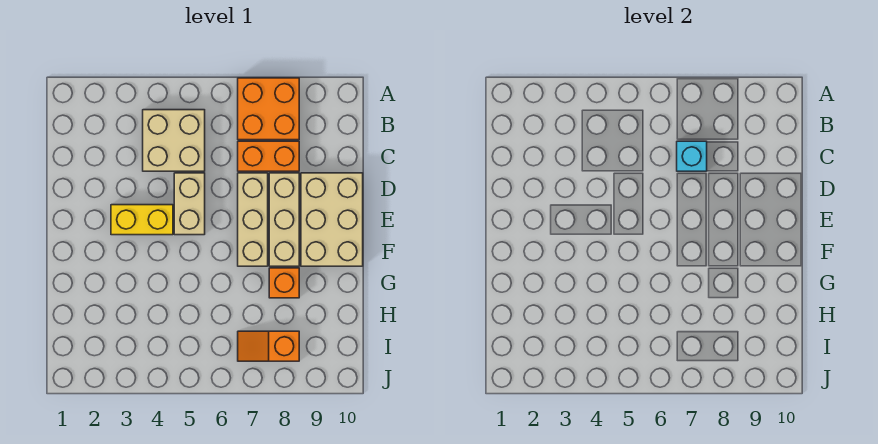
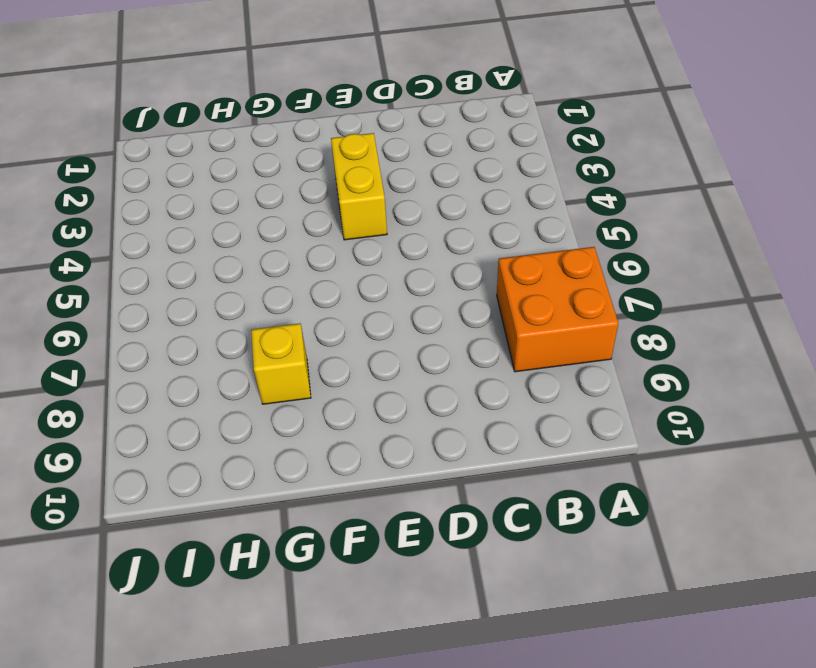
yellow brick G8 level 1 -> orange brick G8 level 1
none -> tan brick B4:C5 level 1
none -> orange brick C7:C8 level 1

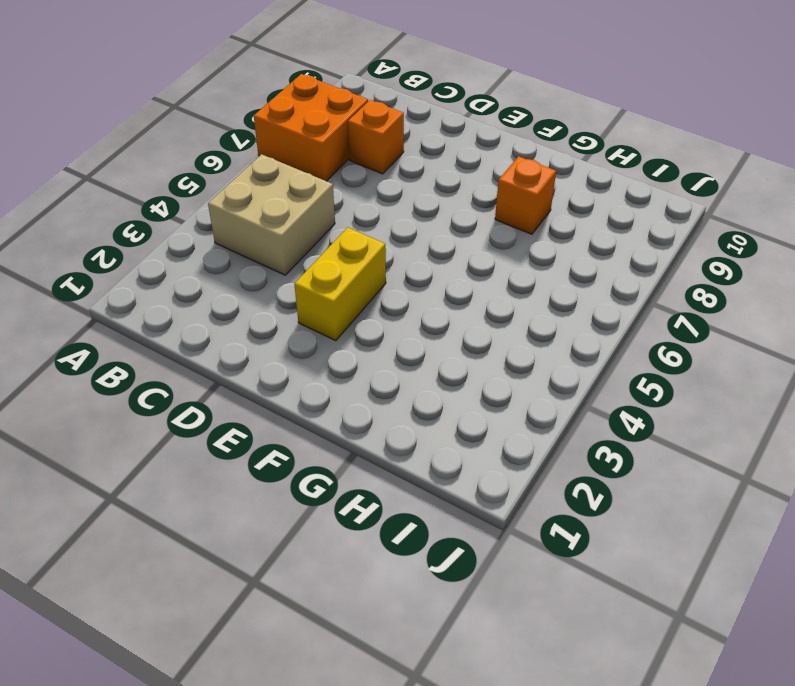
orange brick C8 level 1 -> orange brick C7:C8 level 1
none -> tan brick D5:E5 level 1
none -> tan brick D7:F7 level 1

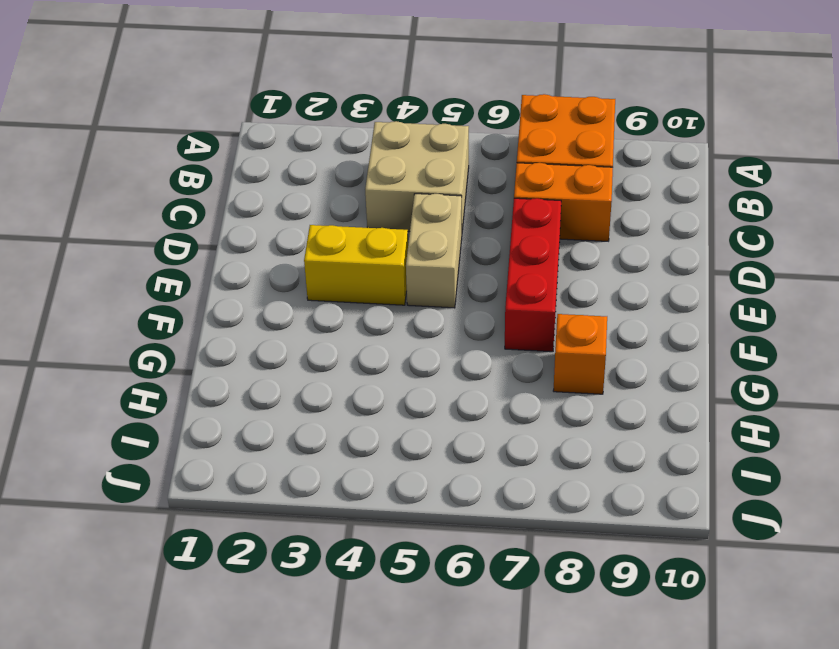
red brick D7:F7 level 1 -> tan brick D7:F7 level 1
none -> tan brick D8:F8 level 1
none -> tan brick D9:F10 level 1

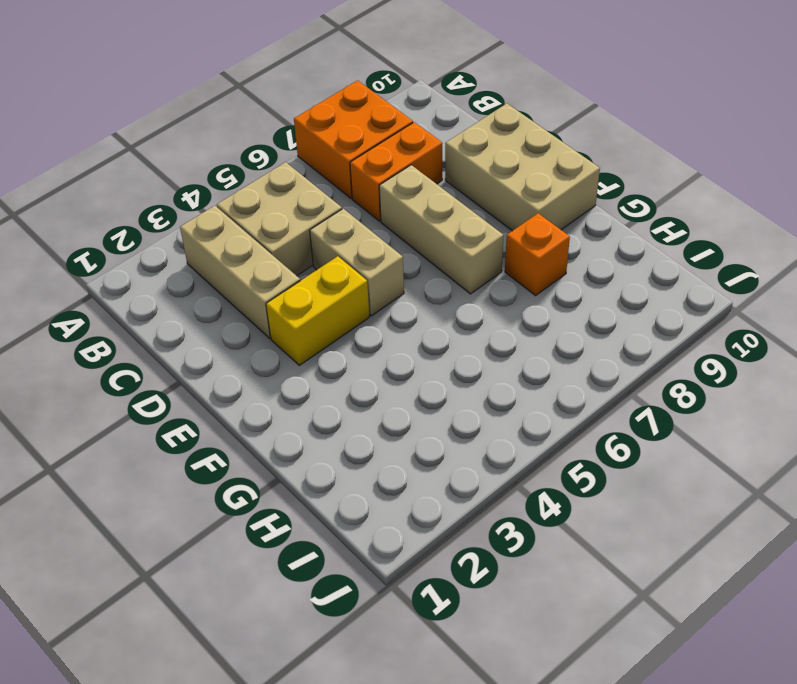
tan brick B3:D3 level 1 -> tan brick D8:F8 level 1
none -> orange slope I7:I8 level 1 top 8
none -> cyan brick C7 level 2

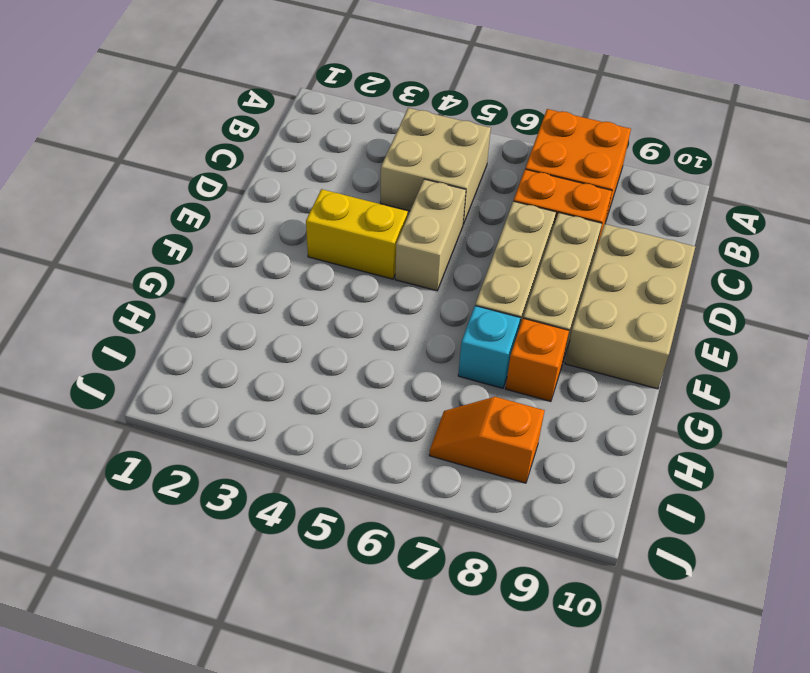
cyan brick G7 level 1 -> cyan brick C7 level 2

